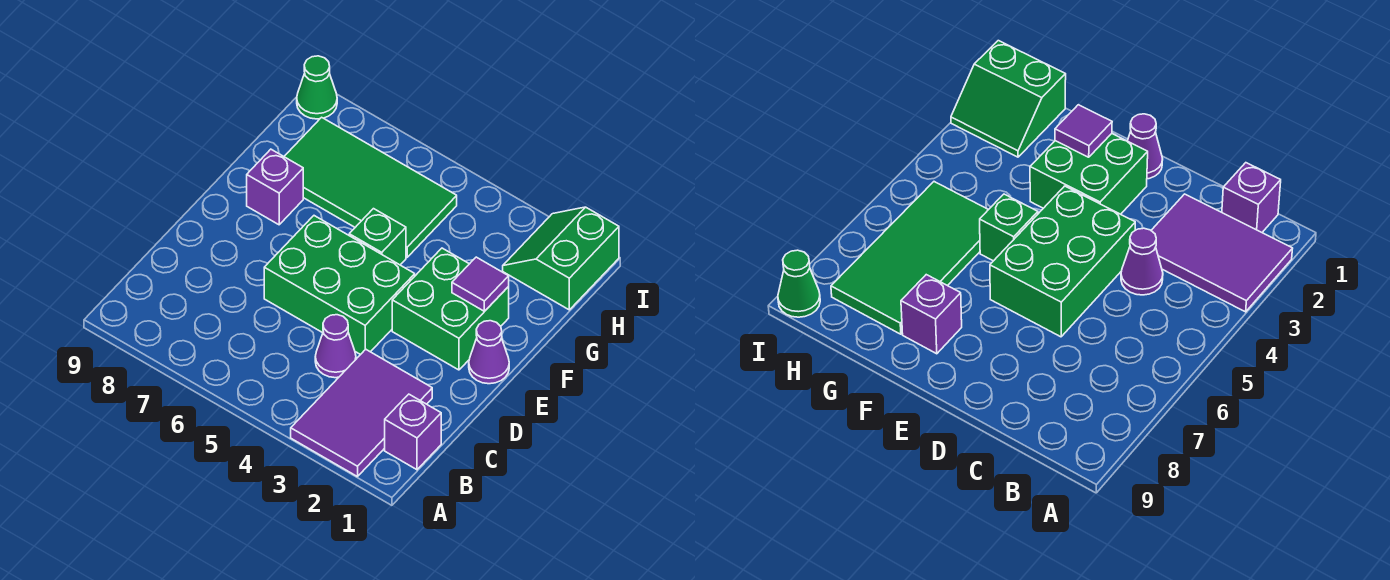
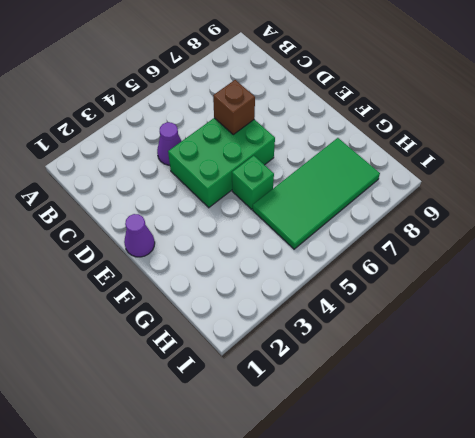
brown brick D6 level 2 -> none
none -> purple tile A2:C3 level 1
none -> purple brick B1 level 1
none -> green brick E2:F3 level 1

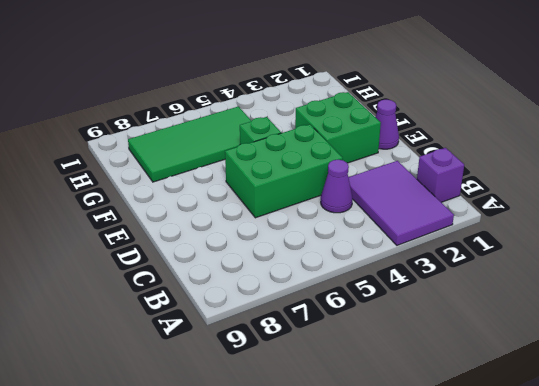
none -> purple brick F8 level 1
none -> green slope H1:I2 level 1 top 1
none -> green cone I9 level 1

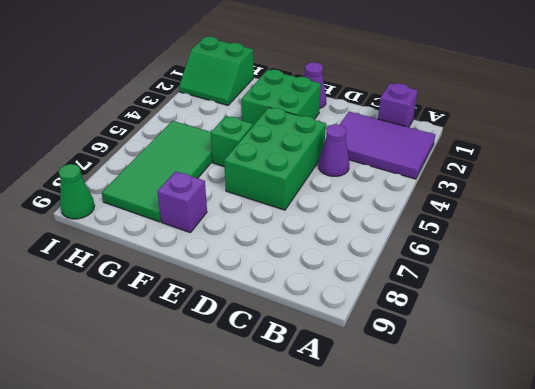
none -> purple tile F2 level 2

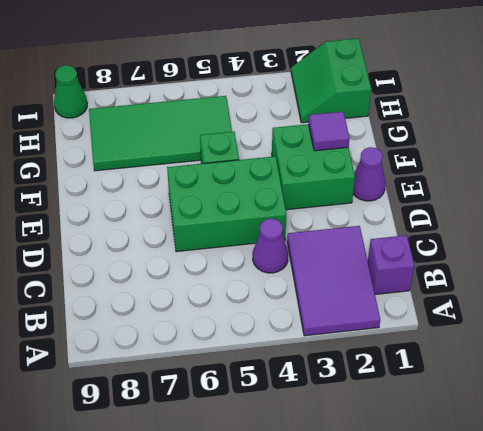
none -> purple brick F8 level 1

